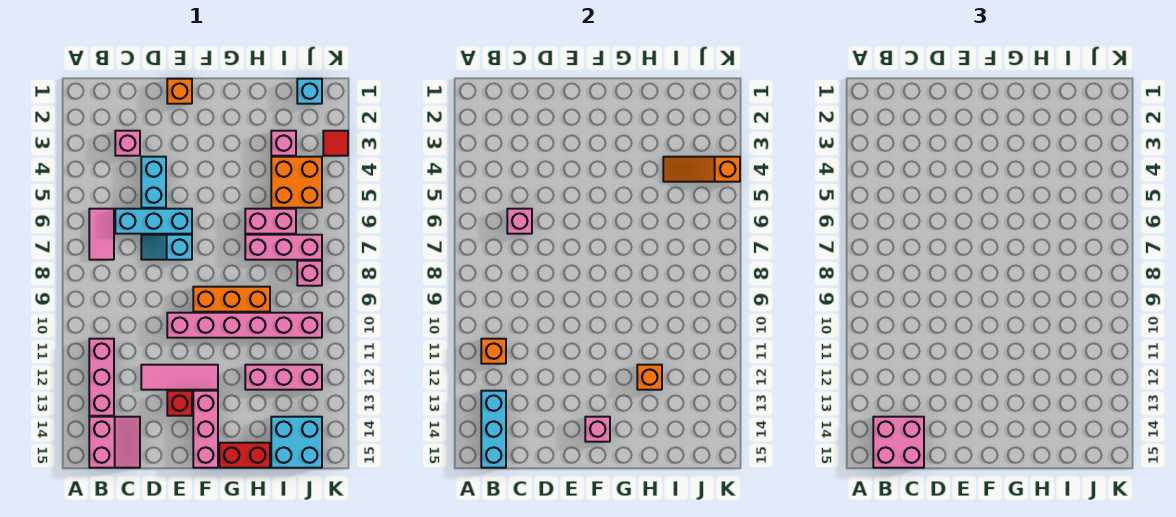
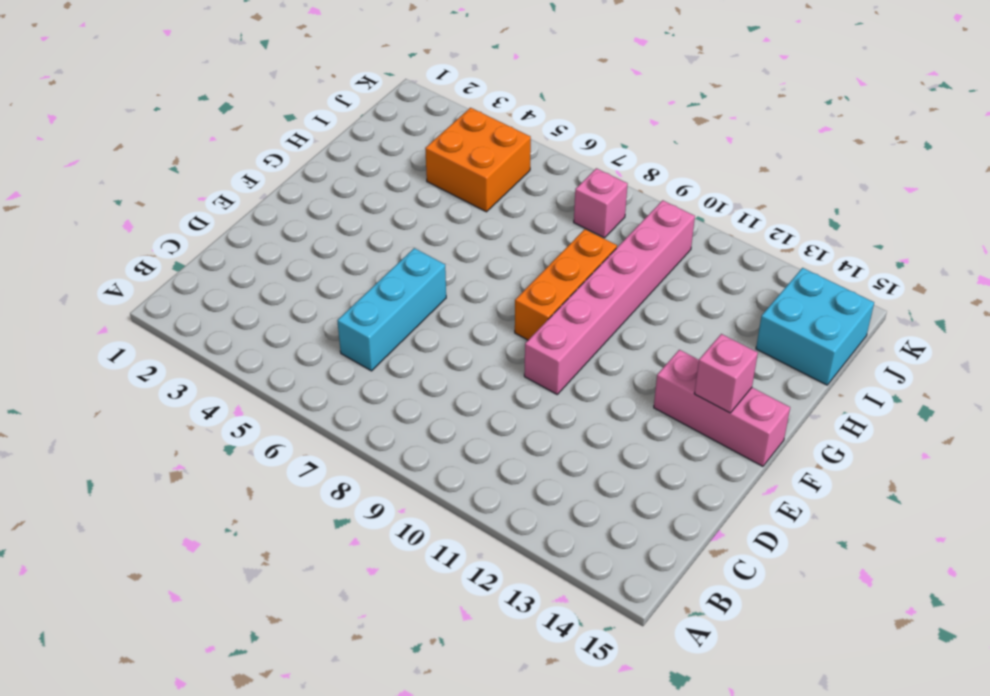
none -> pink tile B6:B7 level 1
none -> pink brick B11:B13 level 1
none -> pink slope B14:C15 level 1 top B
none -> pink brick C3 level 1

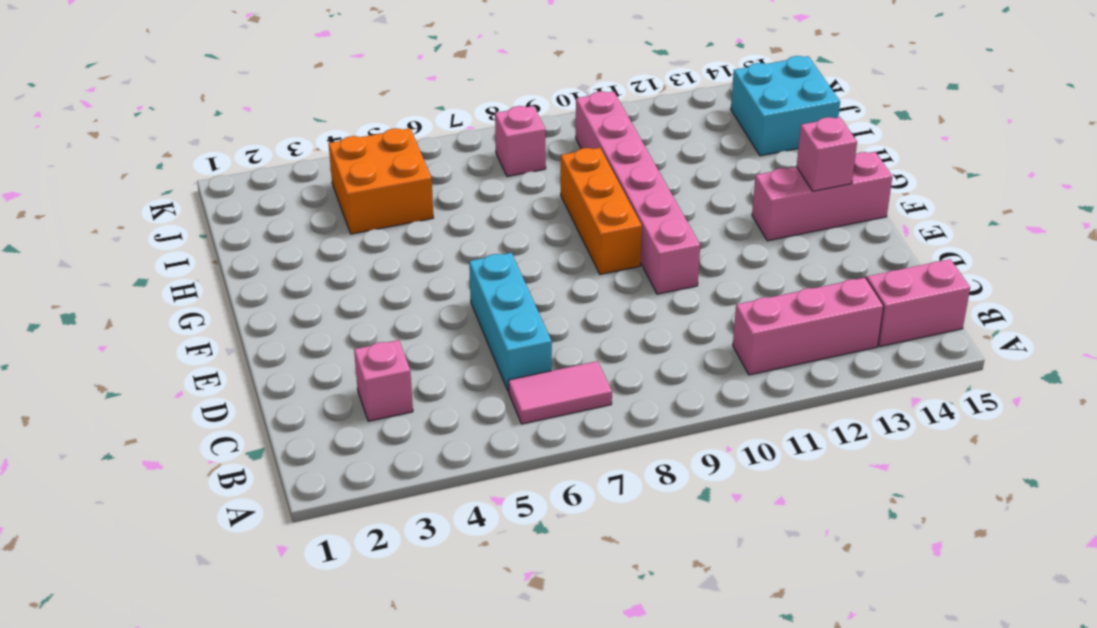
none -> cyan brick D4:D5 level 1
none -> cyan slope D7:E7 level 1 top E
none -> pink tile D12:F12 level 1
none -> orange brick E1 level 1

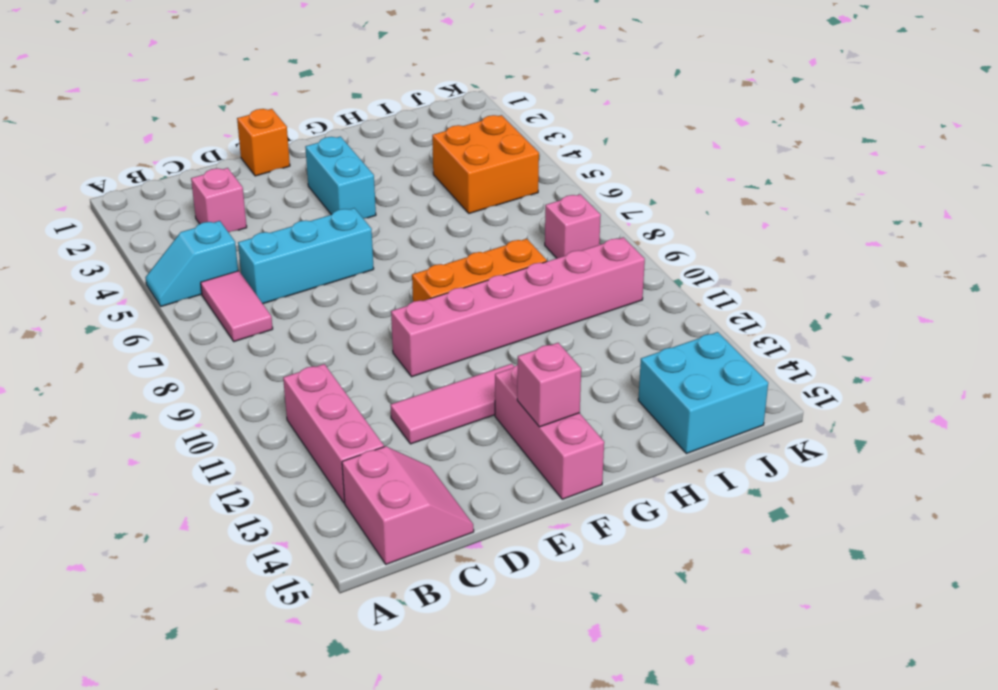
cyan slope A5:B5 level 1 top B -> cyan slope D7:E7 level 1 top E
cyan brick F3:F4 level 1 -> cyan brick D4:D5 level 1
none -> red brick E13 level 1
none -> red brick G15:H15 level 1
none -> pink brick H6:I6 level 1
none -> pink brick H7:J7 level 1

